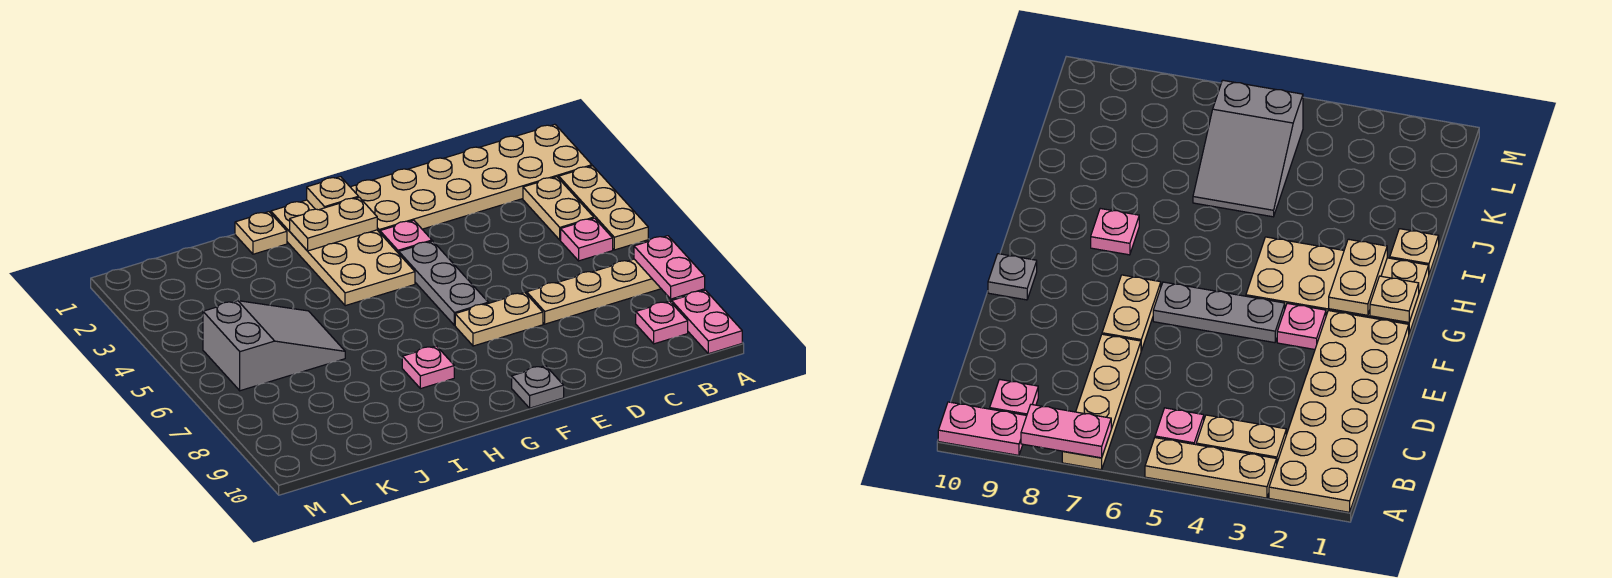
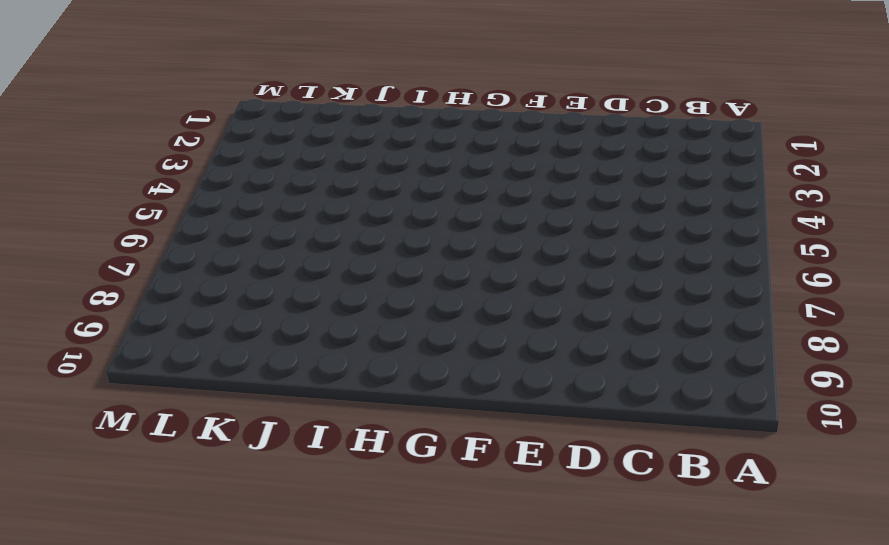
none -> tan plate A1:F2 level 1
none -> tan plate A3:A5 level 1
none -> tan plate A7:D7 level 1

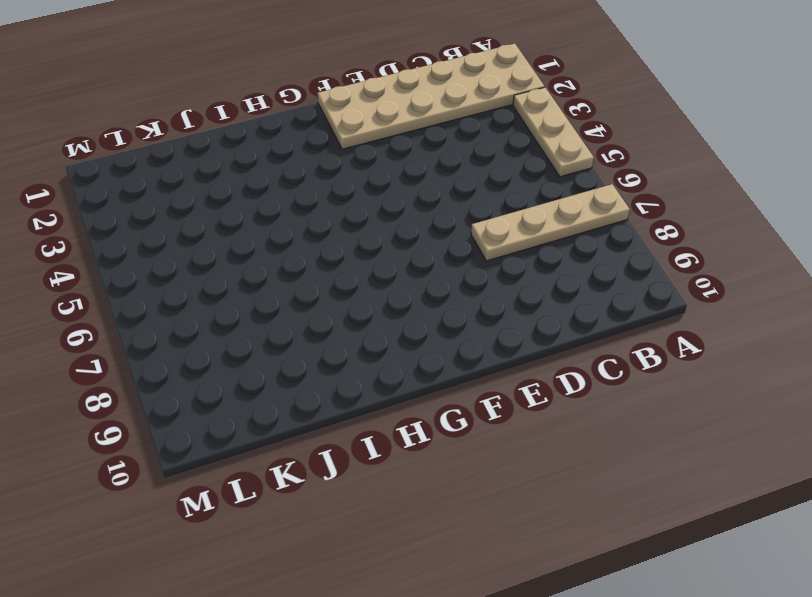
none -> pink plate A9:A10 level 1
none -> tan plate B3:B4 level 1
none -> pink plate B5 level 1

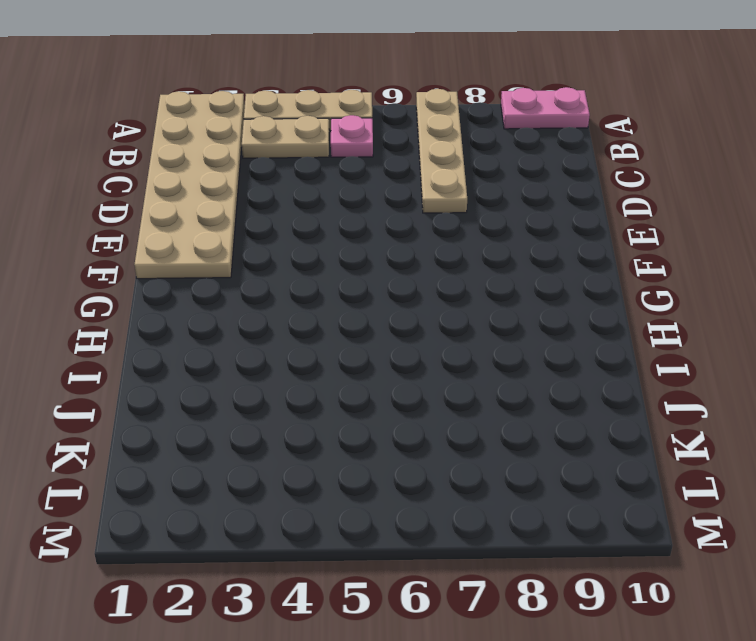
none -> pink plate B9 level 1
none -> tan plate E7:F7 level 1
none -> pink plate F3 level 1

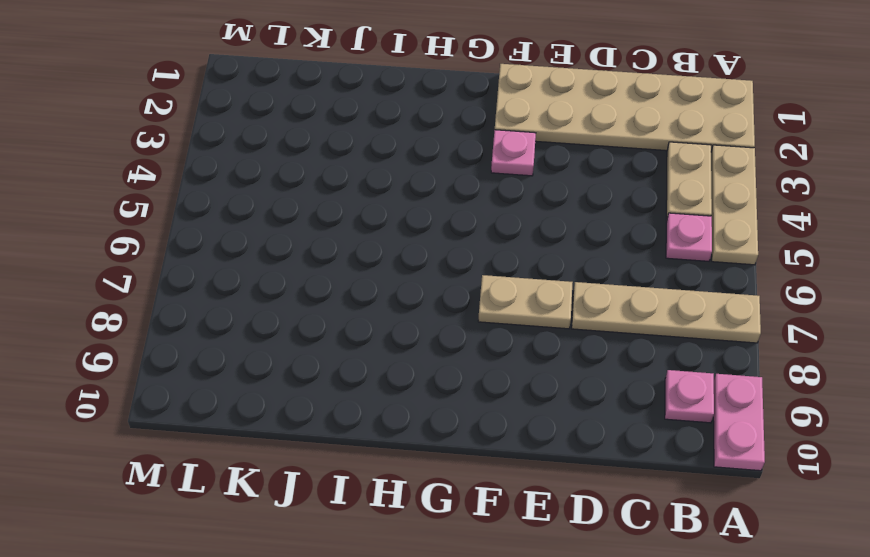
none -> grey plate F4:F6 level 1
none -> grey plate F10 level 1
none -> tan plate G1:H4 level 1

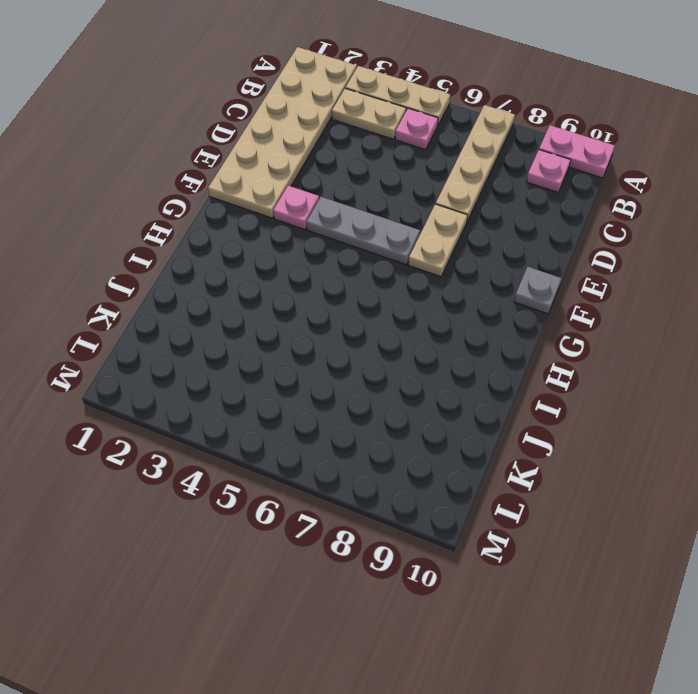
none -> tan plate G1:H4 level 1
none -> pink plate H8 level 1
none -> tan plate I1 level 1

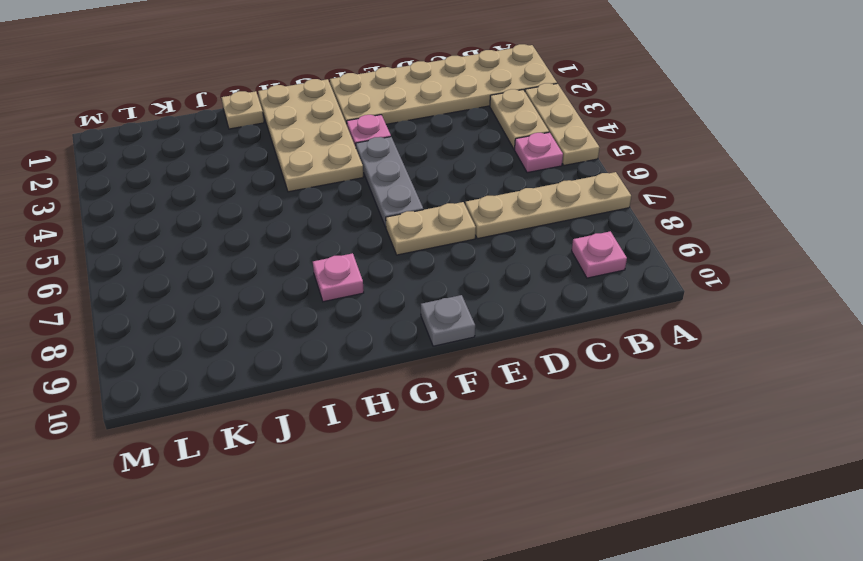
none -> pink plate A9:A10 level 1
none -> grey slope J5:L6 level 1 top L
none -> pink plate A7:A8 level 2

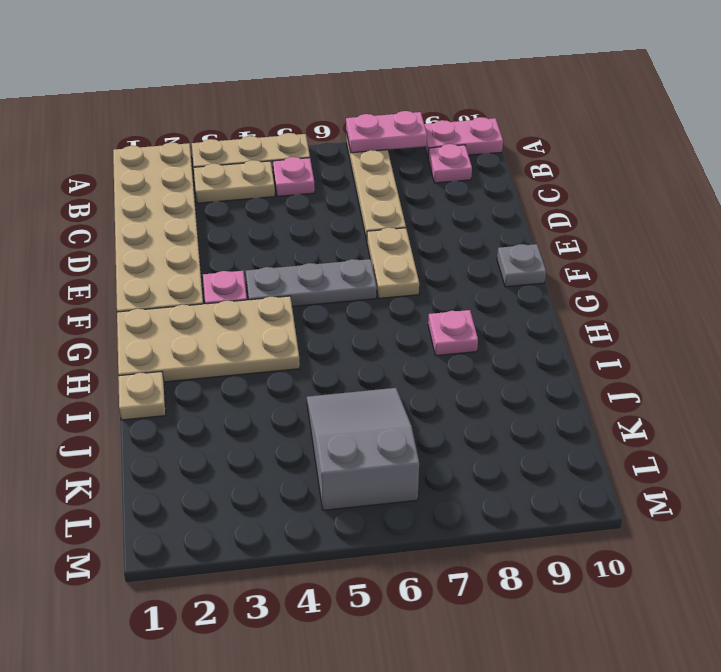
none -> tan plate G1 level 2
none -> tan plate G2:H2 level 2

